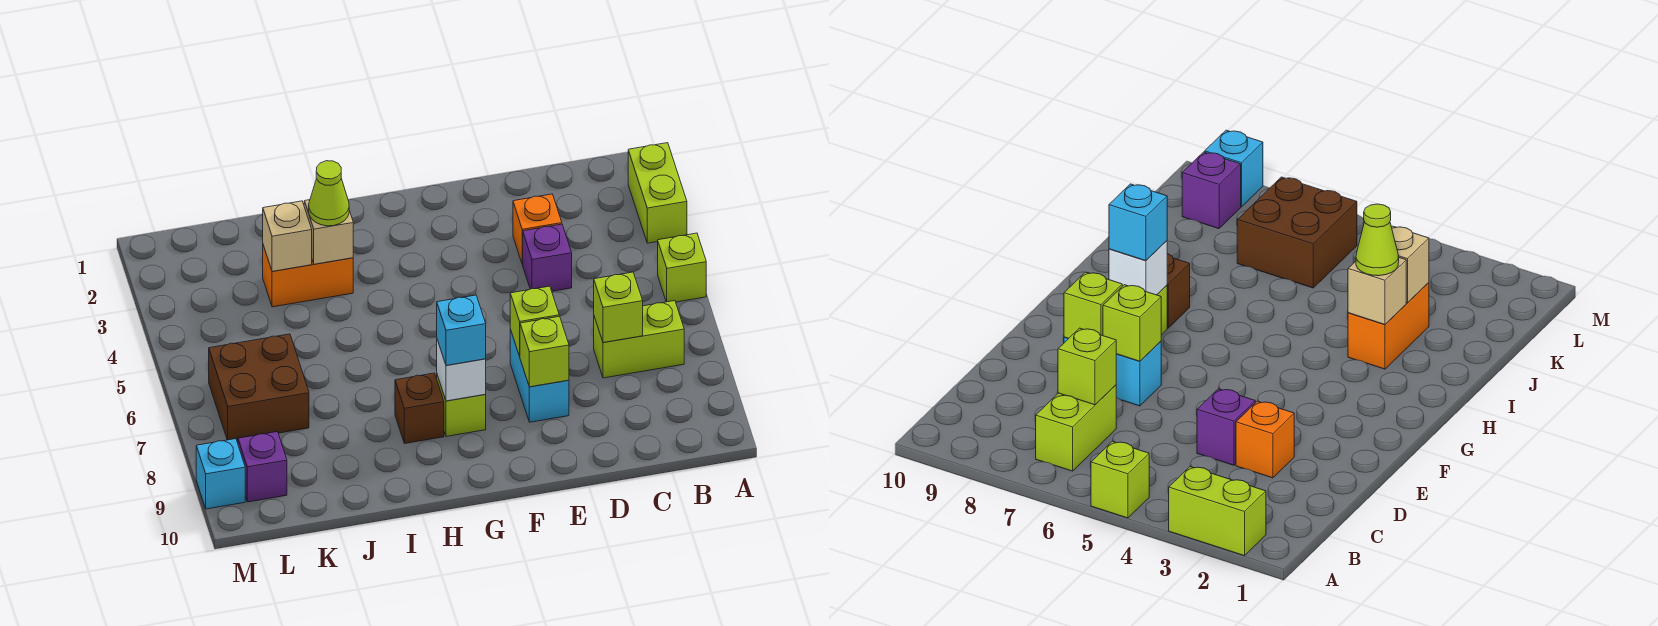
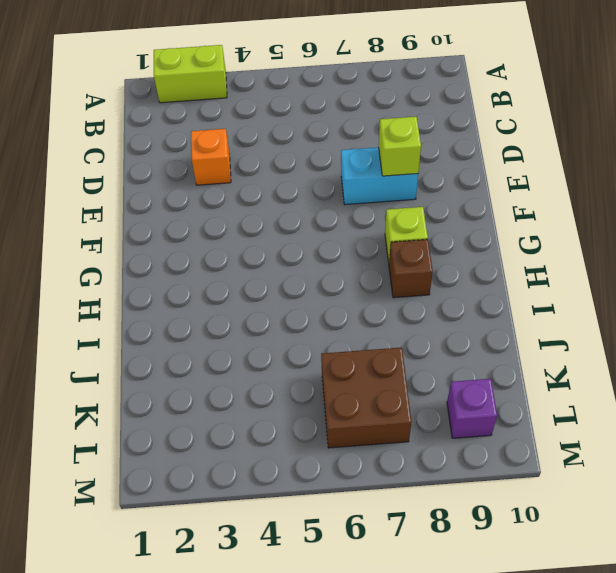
none -> lime brick A5 level 1
none -> lime brick B7:C7 level 1
none -> purple brick D4 level 1

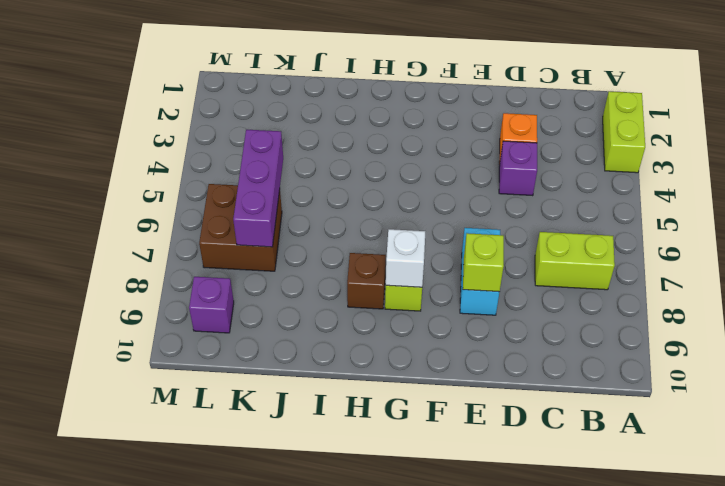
purple brick K5:K7 level 2 -> none
none -> lime brick A5 level 1
none -> orange brick I3:J3 level 1
none -> cyan brick M9 level 1

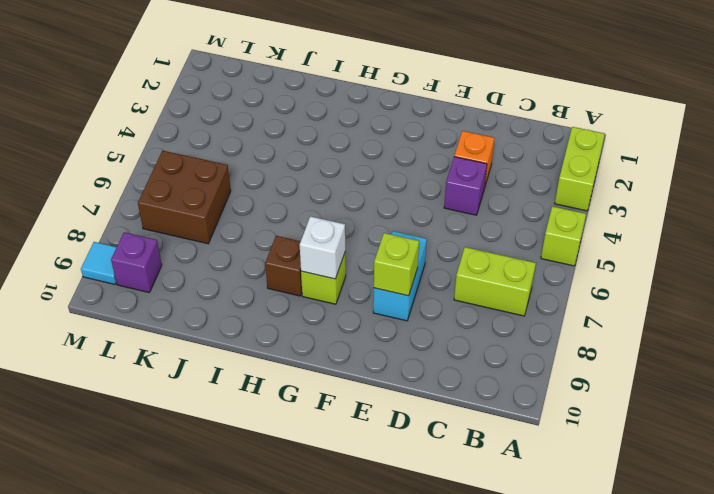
cyan tile M9 level 1 -> cyan brick M9 level 1
none -> orange brick I3:J3 level 1
none -> lime brick C7 level 2
none -> lime brick E7 level 2

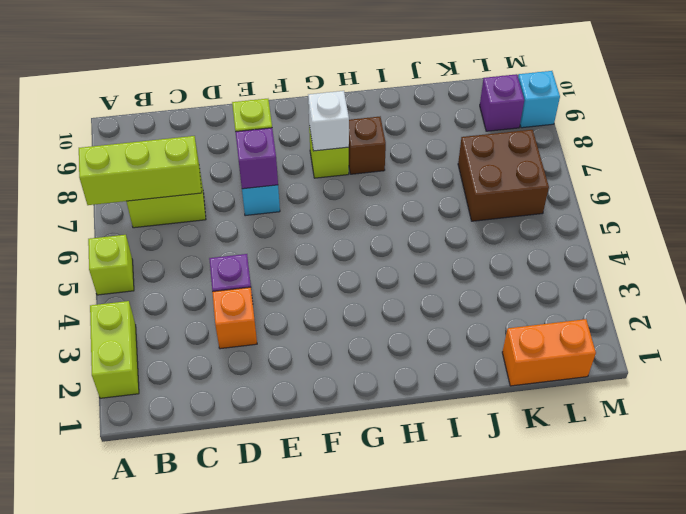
lime brick A7:C7 level 2 -> lime brick C7 level 2
purple brick E7 level 2 -> lime brick E7 level 2
orange brick K1:L1 level 1 -> orange brick I3:J3 level 1
none -> tan brick I3 level 2
none -> tan brick J3 level 2
none -> cyan brick G8 level 3

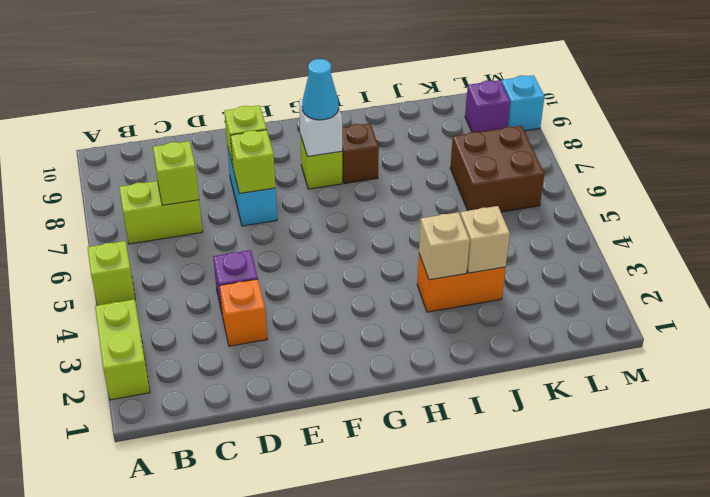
cyan cone G8 level 3 -> cyan brick G8 level 3
none -> lime cone I3 level 3

